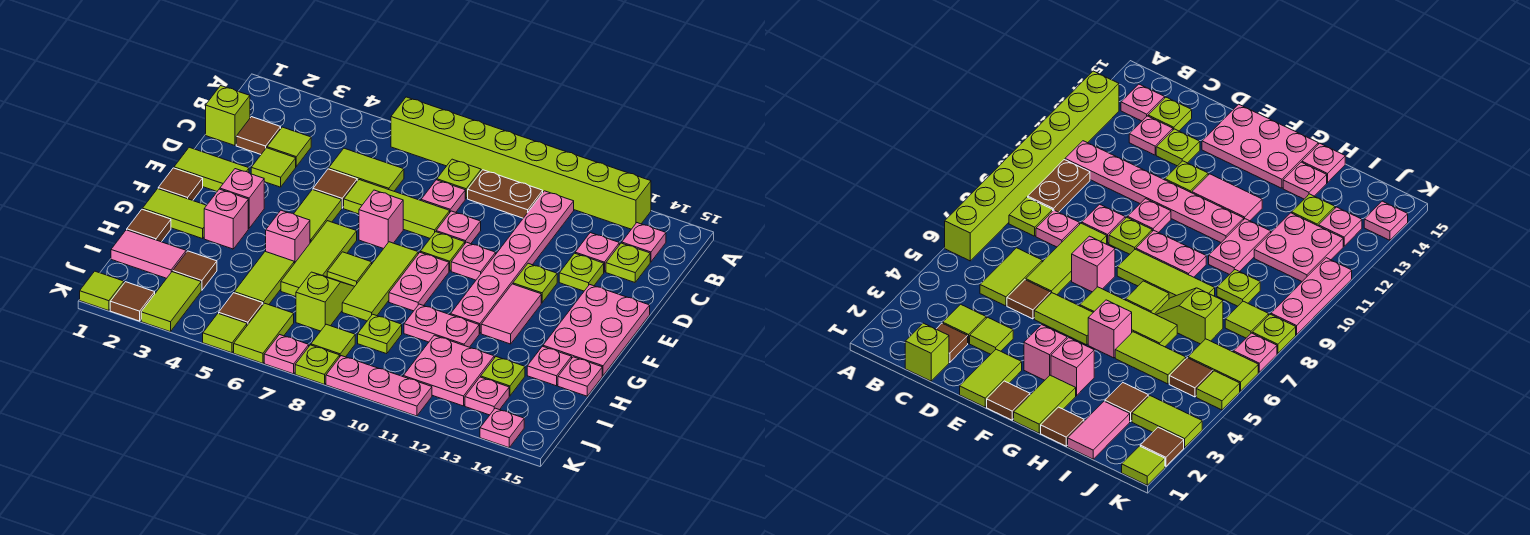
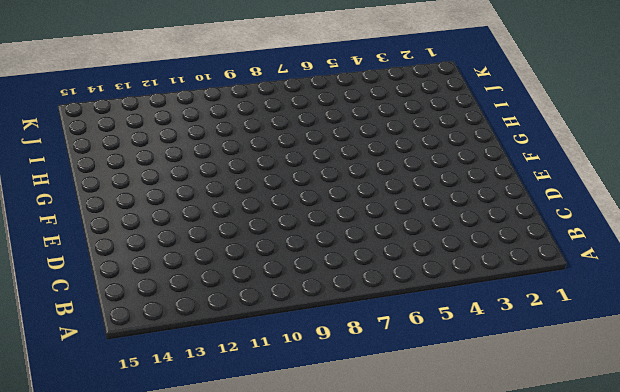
none -> lime brick A6:A13 level 1
none -> lime plate B8 level 1
none -> brown plate B9:B10 level 1
none -> pink plate B11:G11 level 1

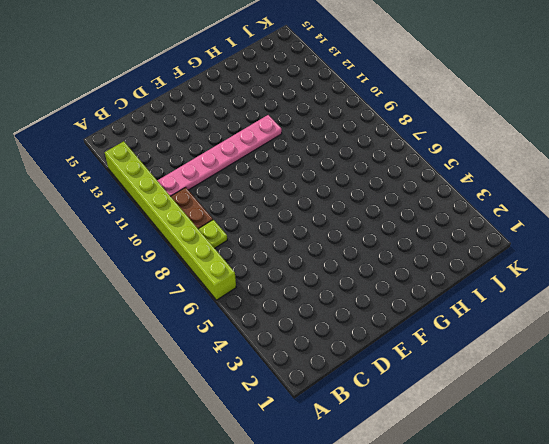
none -> pink plate B14 level 1
none -> lime brick C1 level 1
none -> brown tile C2 level 1
none -> lime tile C3 level 1

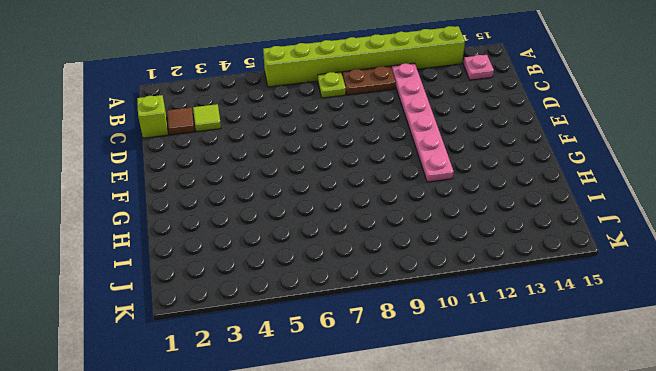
none -> lime tile C5:C6 level 1
none -> pink plate C8 level 1
none -> pink plate C13 level 1
none -> lime plate C14 level 1

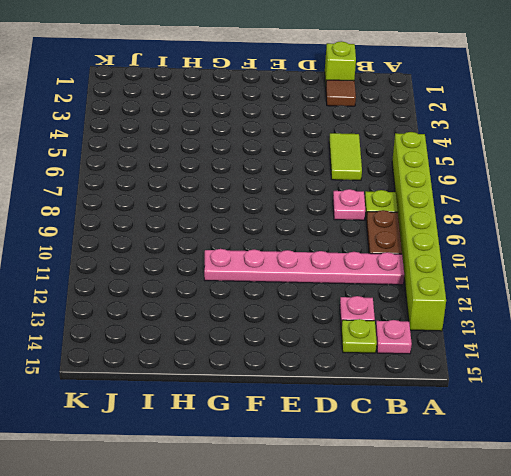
none -> lime tile C3 level 1
none -> lime tile D3 level 1
none -> brown tile D5 level 1
none -> lime tile D6:D8 level 1

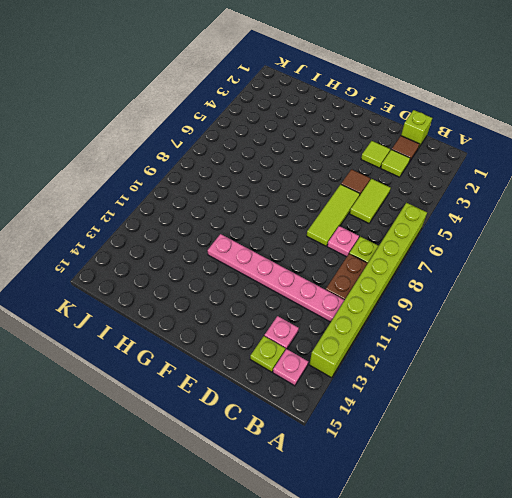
none -> pink plate D9 level 1
none -> lime plate D13 level 1
none -> lime tile E1:E2 level 1
none -> lime tile E5:F5 level 1

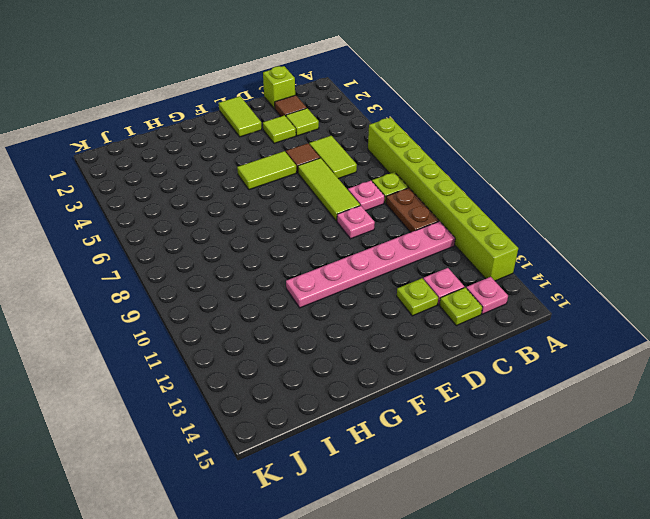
none -> pink brick E7 level 1
none -> lime plate E9 level 1
none -> pink plate E10 level 1
none -> lime plate E12 level 1

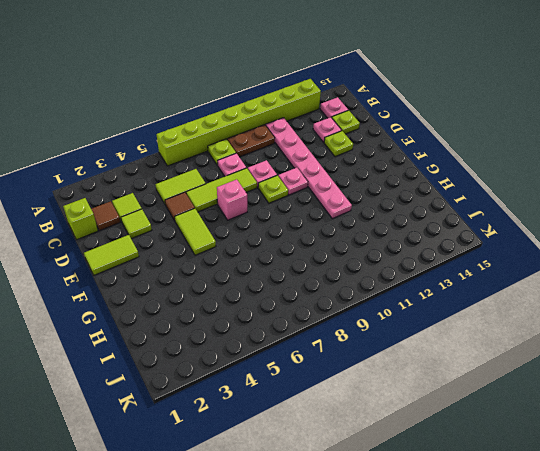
none -> lime plate E12 level 1
none -> pink plate E14:G15 level 1
none -> brown tile F1 level 1
none -> pink brick F3 level 1

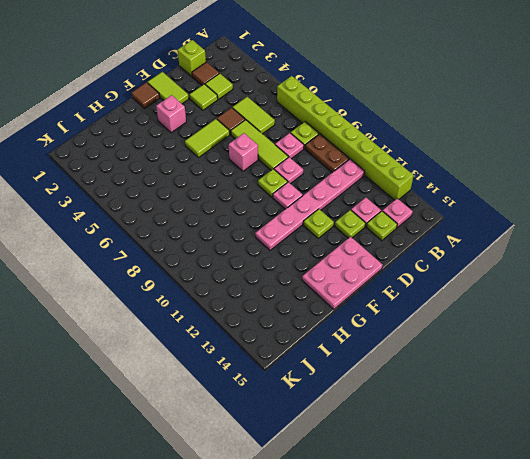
none -> lime tile F6:H6 level 1
none -> lime tile F8:H8 level 1
none -> pink plate F9:G9 level 1
none -> pink tile F12:G12 level 1

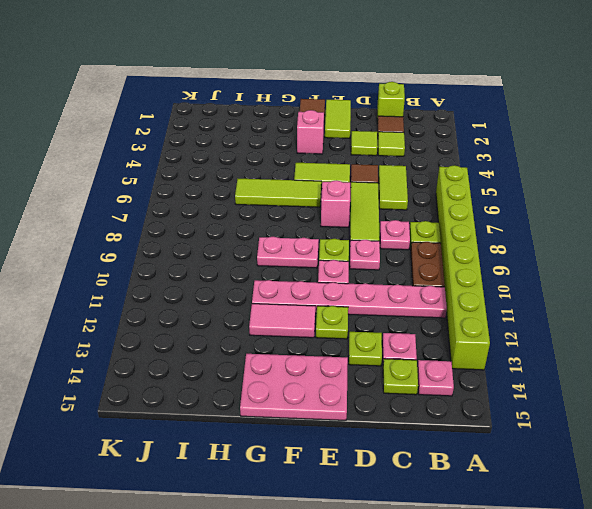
none -> lime tile F8:H8 level 1
none -> lime tile G1:G2 level 1
none -> pink brick G3 level 1
none -> pink brick G5 level 1

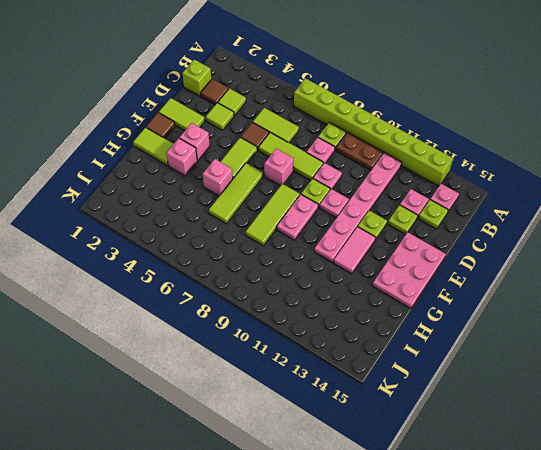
none -> lime tile G7 level 1
none -> brown tile H1 level 1
none -> lime tile H5:I5 level 1
none -> lime slope H7:I7 level 1 top I

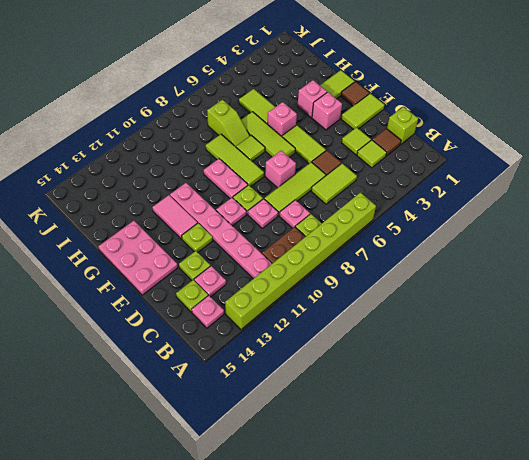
none -> brown tile H1 level 1
none -> pink plate H10:H11 level 1
none -> pink plate H14 level 1
none -> pink plate H15 level 1

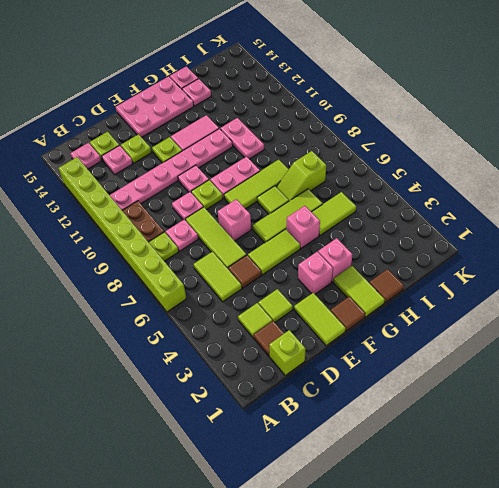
none -> pink tile I1:I2 level 1
none -> brown tile I3 level 1
none -> lime plate I9 level 1
none -> pink plate I11:J12 level 1

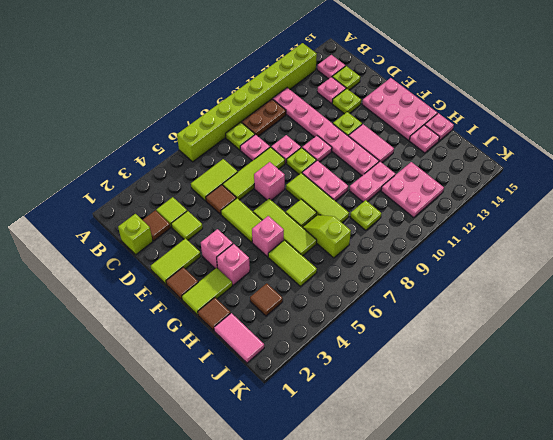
pink tile I1:J1 level 1 -> pink tile I1:I2 level 1
none -> lime plate I13 level 1
none -> lime tile J3:K3 level 1
none -> brown tile J5 level 1
none -> lime tile J6:K6 level 1

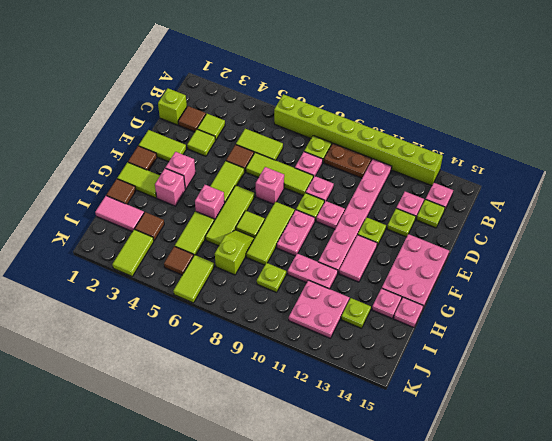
none -> lime tile J8 level 1
none -> pink plate J13 level 1
none -> lime tile K1 level 1
none -> brown tile K2 level 1

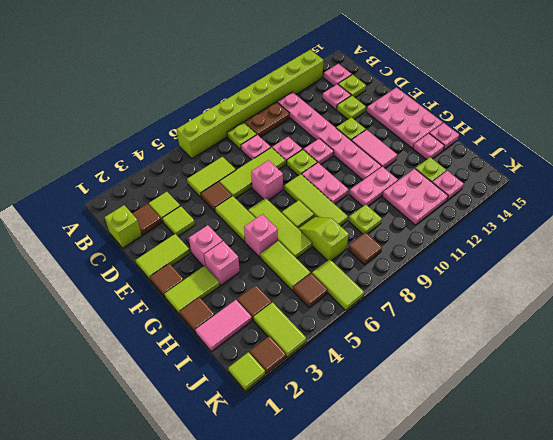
brown tile J8 level 1 -> lime tile J8 level 1
none -> lime tile K5 level 1
none -> pink plate K7 level 1
none -> lime plate K8 level 1
none -> pink plate K9:K11 level 1

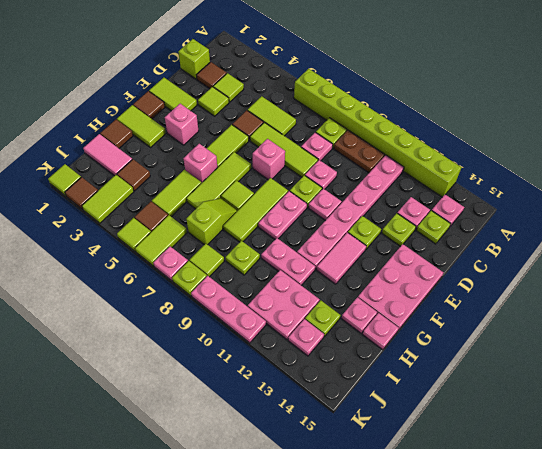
none -> pink brick G3 level 1
none -> pink plate K14 level 1

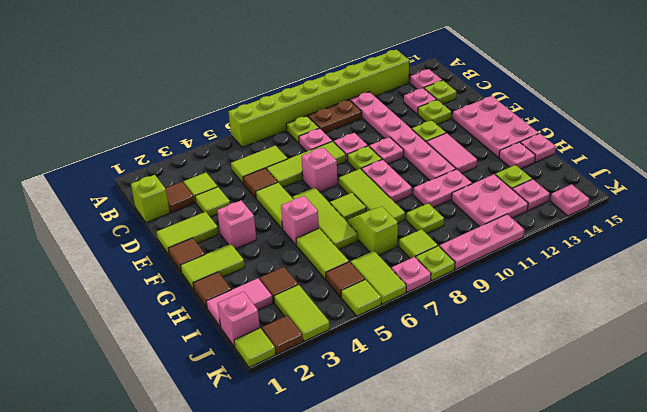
pink brick J1 level 1 -> pink brick G3 level 1

